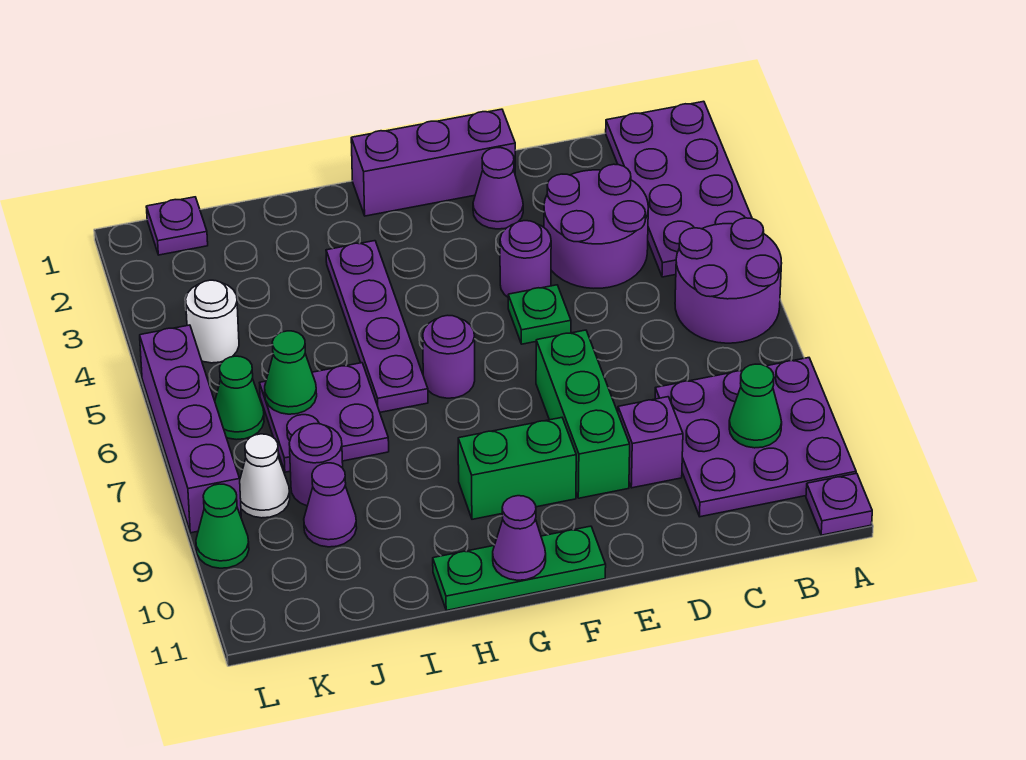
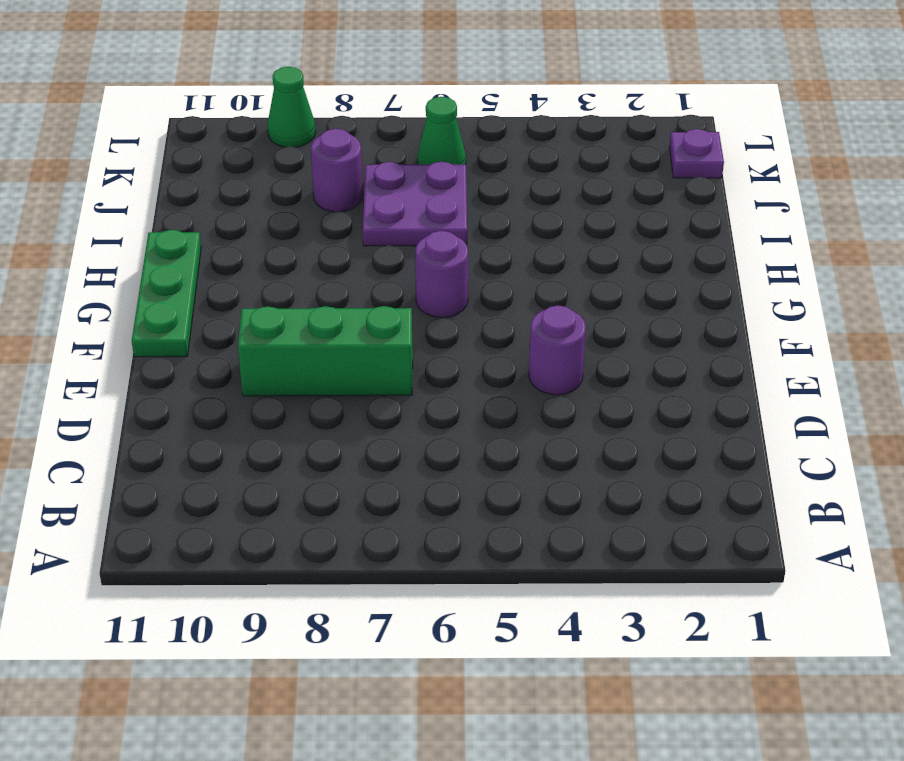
none -> purple plate A1:B4 level 1
none -> purple round brick A5:B6 level 1
none -> purple plate A8:C10 level 1

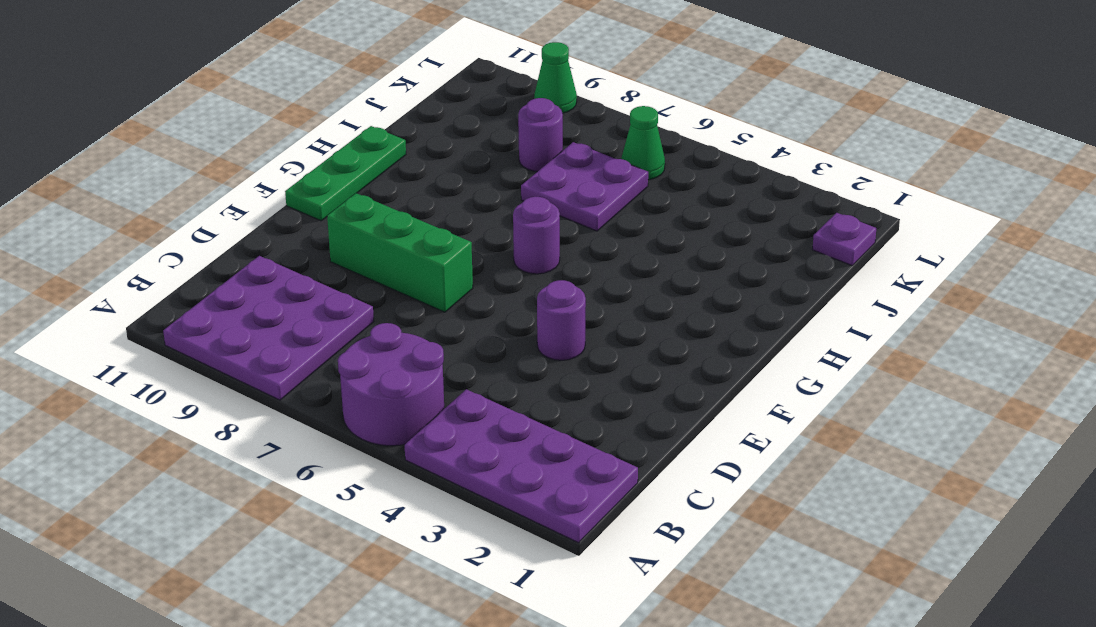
none -> purple plate A11 level 1
none -> purple round brick C3:D4 level 1
none -> purple brick D9 level 1

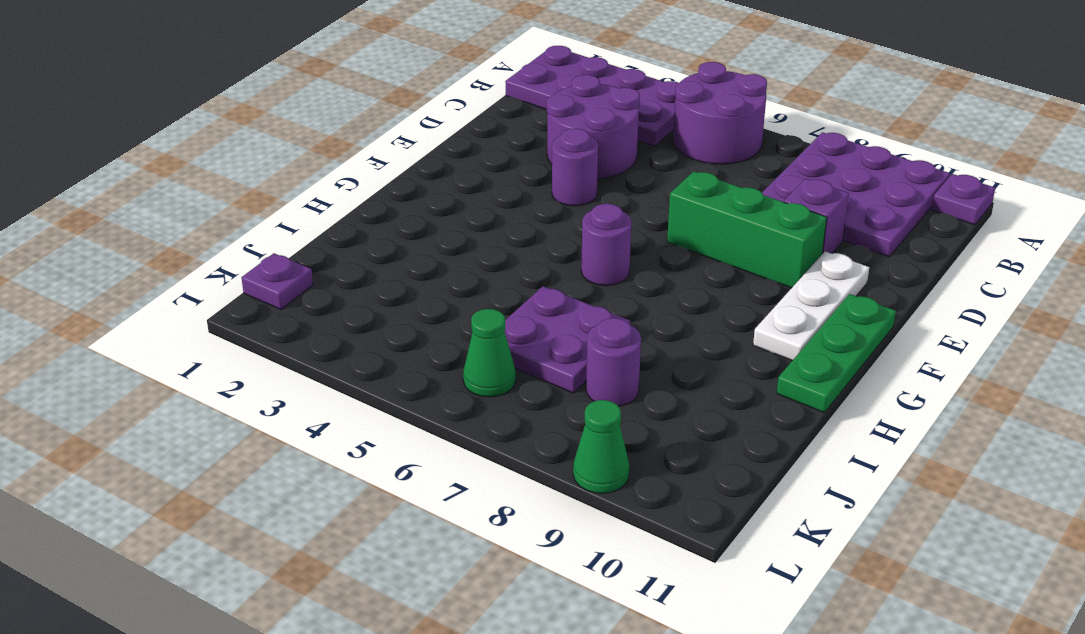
white plate E10:G10 level 1 -> none
none -> purple brick E1:G1 level 1
none -> purple cone E2 level 1
none -> green plate E5 level 1

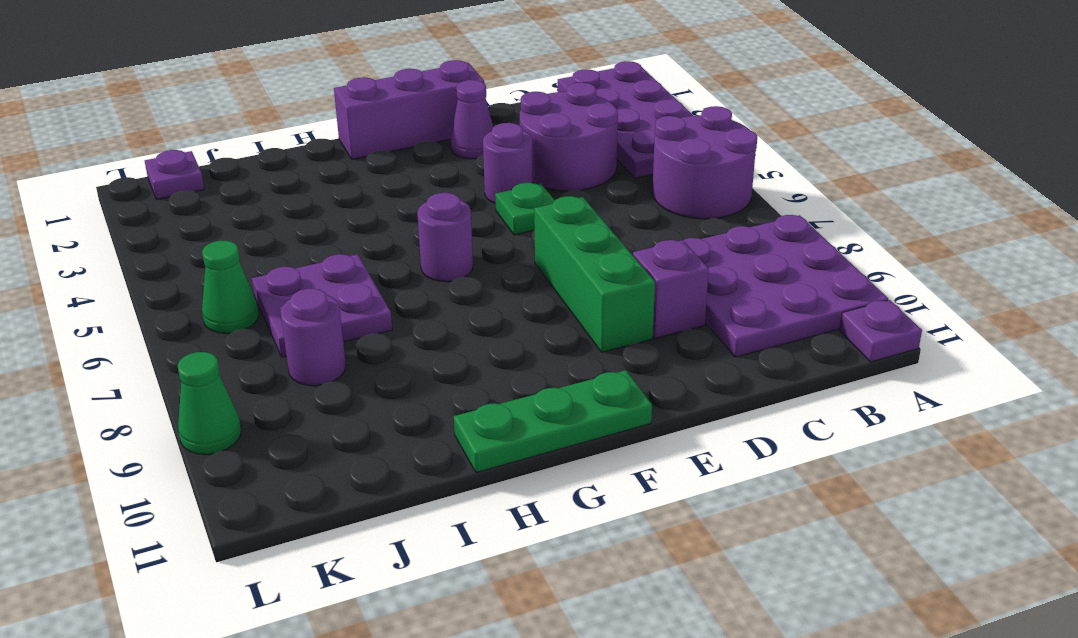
none -> green brick F9:G9 level 1
none -> purple plate H3:H6 level 1
none -> purple cone J9 level 1

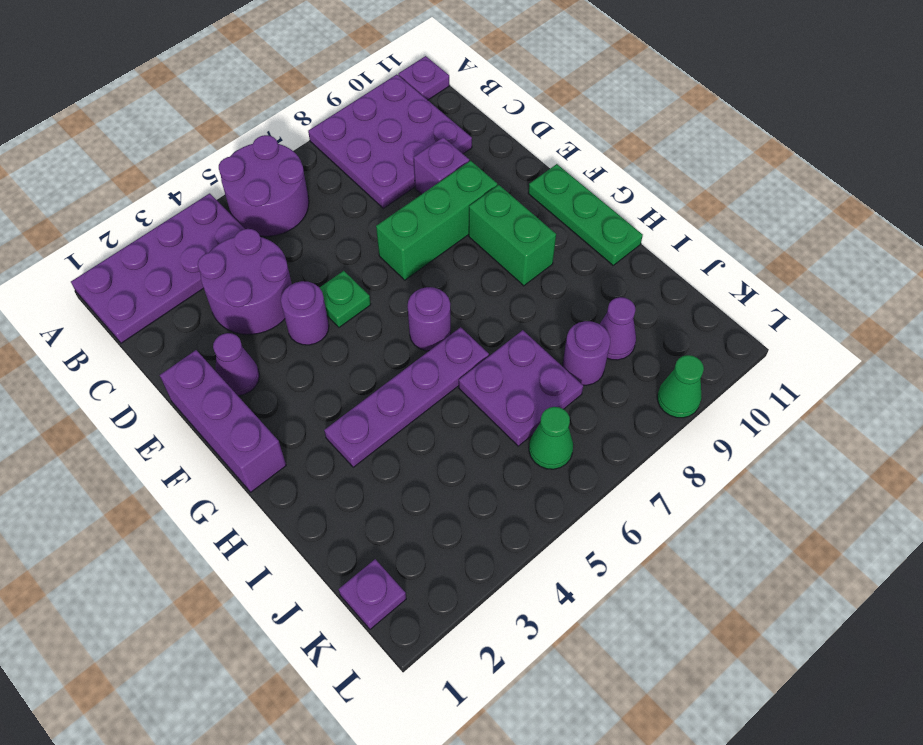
none -> white round brick K4 level 1
none -> white cone K8 level 1
none -> purple brick L5:L8 level 1

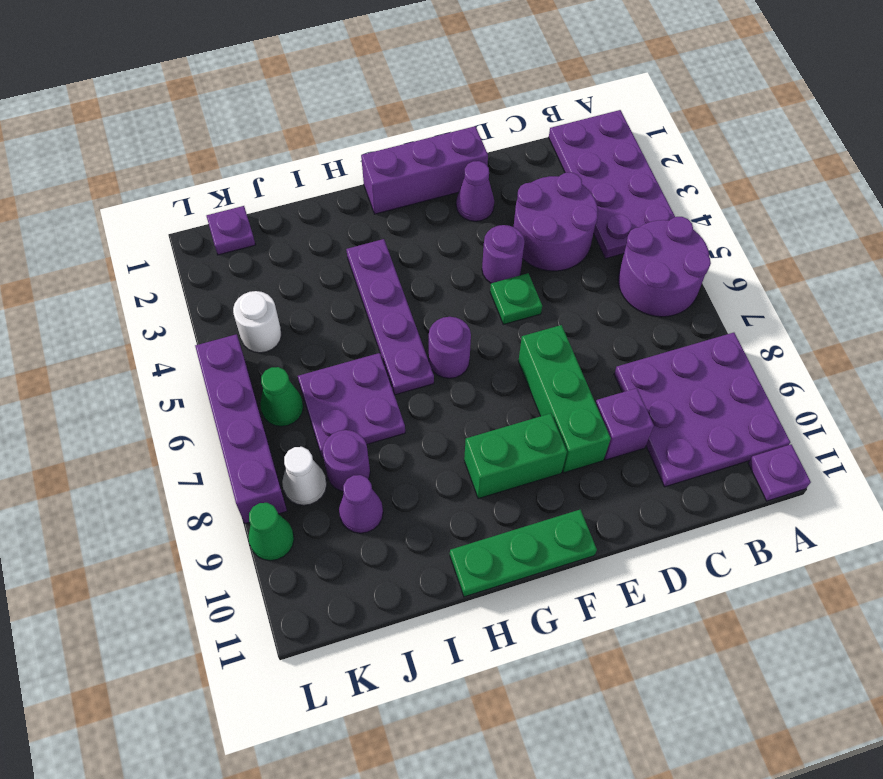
none -> green cone B9 level 2
none -> purple cone G11 level 2
none -> green cone J6 level 2

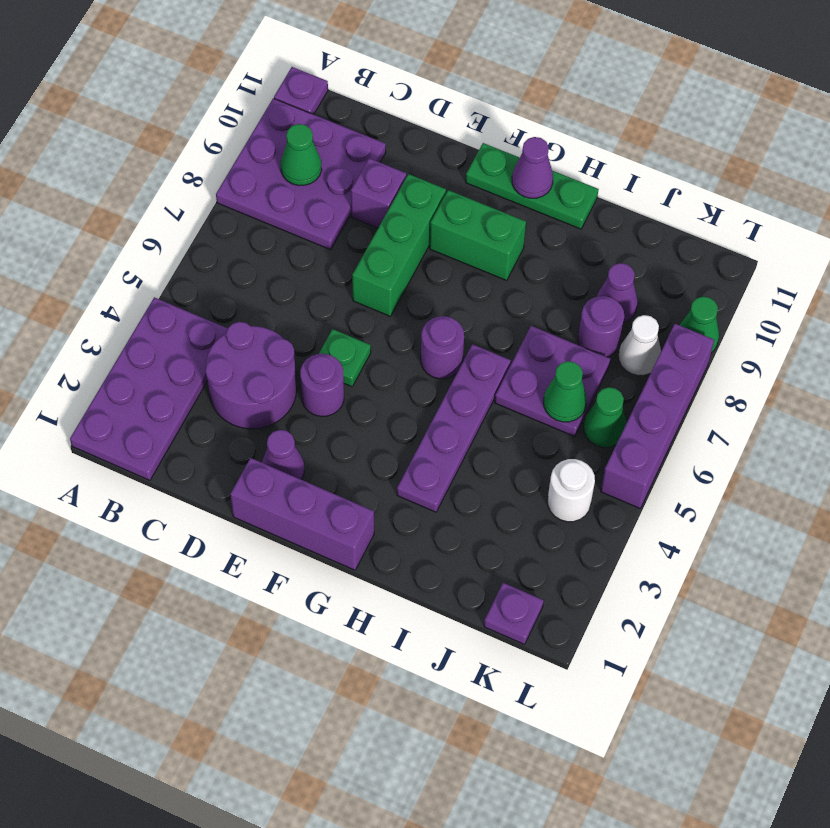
none -> purple round brick A5:B6 level 1

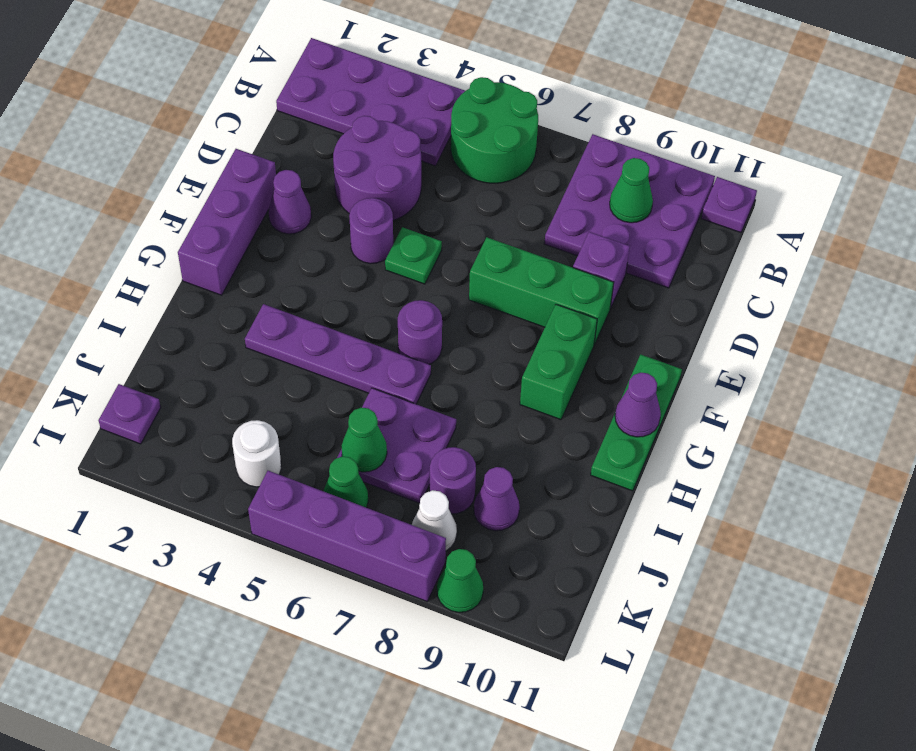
green round brick A5:B6 level 1 -> purple round brick A5:B6 level 1

